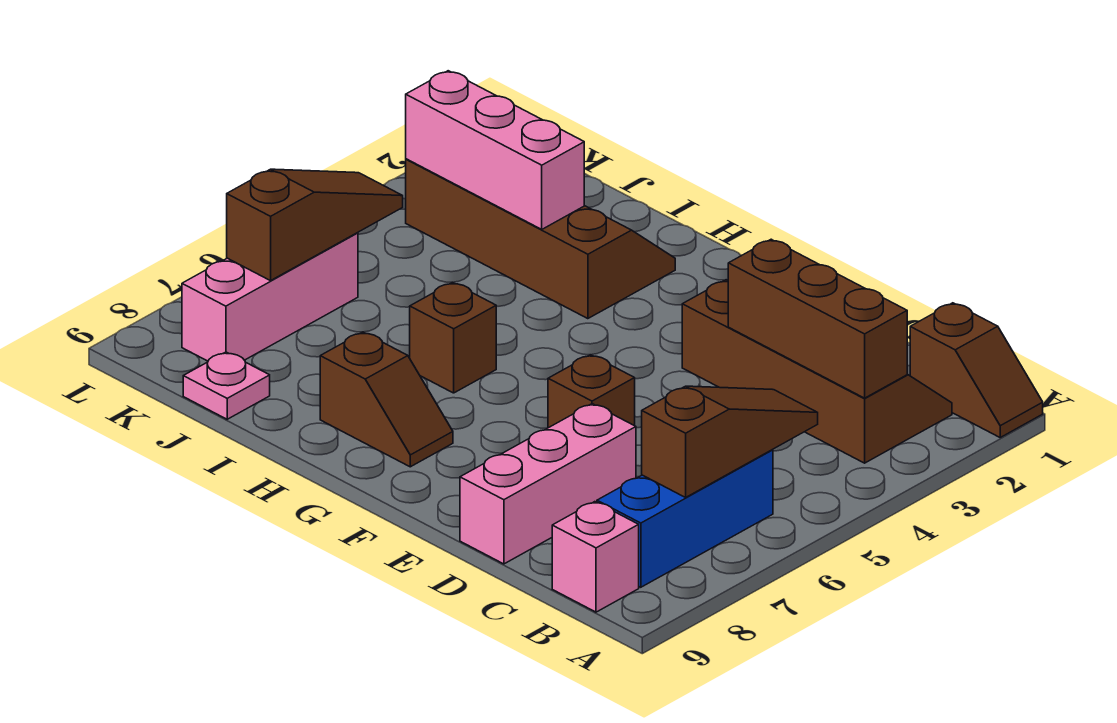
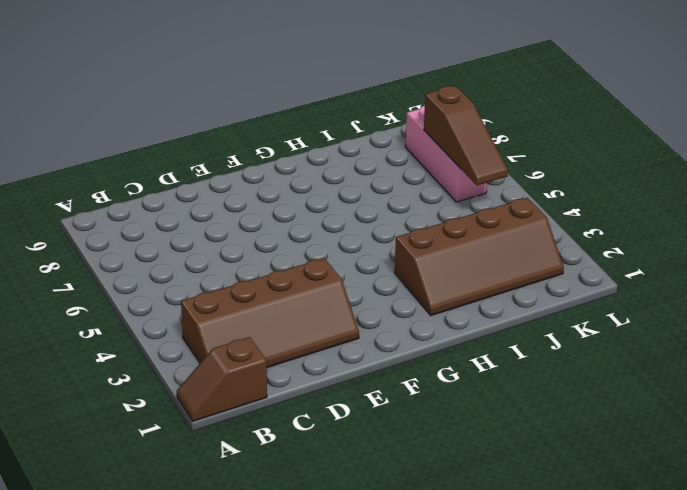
none -> blue brick B6:B8 level 1
none -> pink brick B9 level 1
none -> pink brick D7:D9 level 1

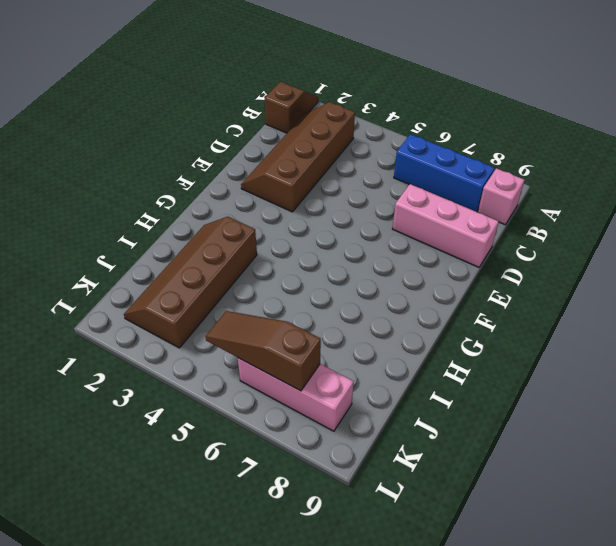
none -> brown brick E6 level 1
none -> brown slope G8:H8 level 1 top H
none -> brown brick H6 level 1

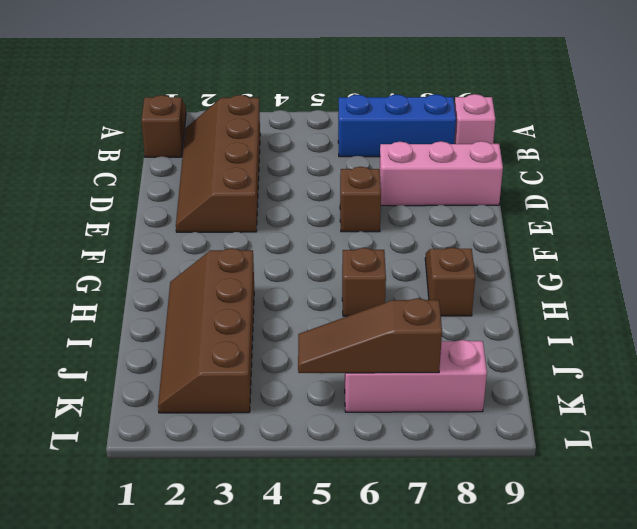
none -> pink plate J9 level 1
none -> brown brick B3:D3 level 2
none -> brown slope B5:B7 level 2 top 7

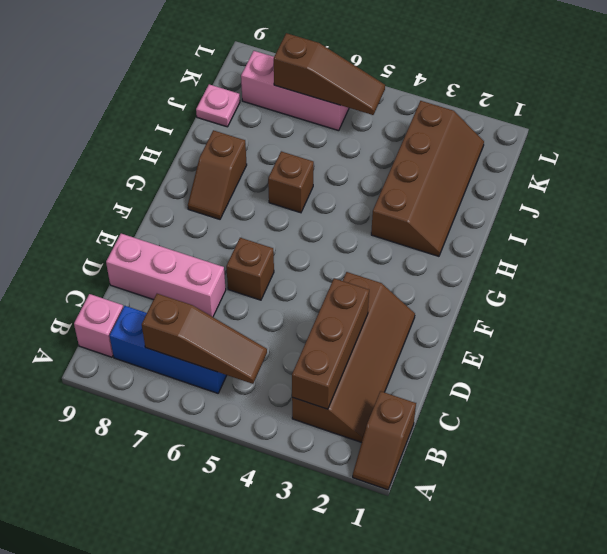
none -> pink brick I3:K3 level 2

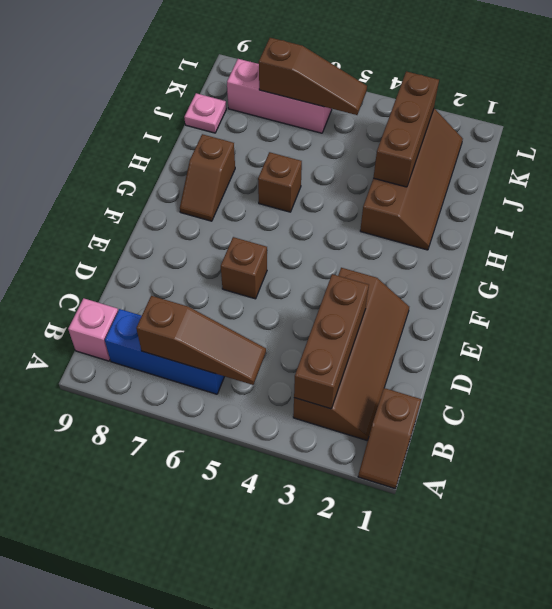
brown brick I3:K3 level 2 -> pink brick I3:K3 level 2
none -> pink brick D7:D9 level 1

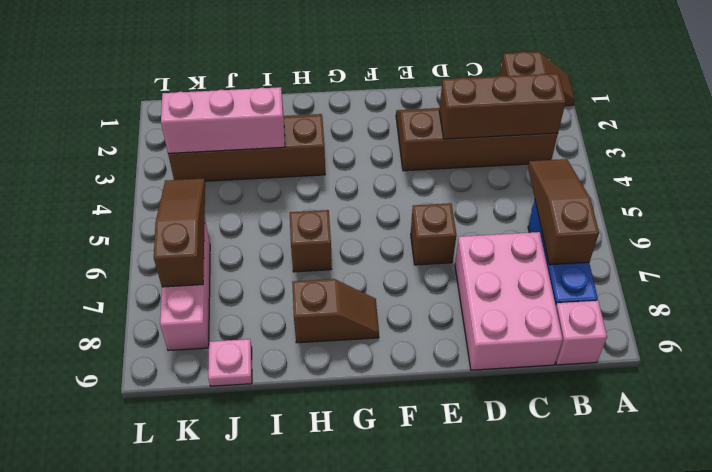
pink brick C7:D9 level 1 -> pink brick D7:D9 level 1

